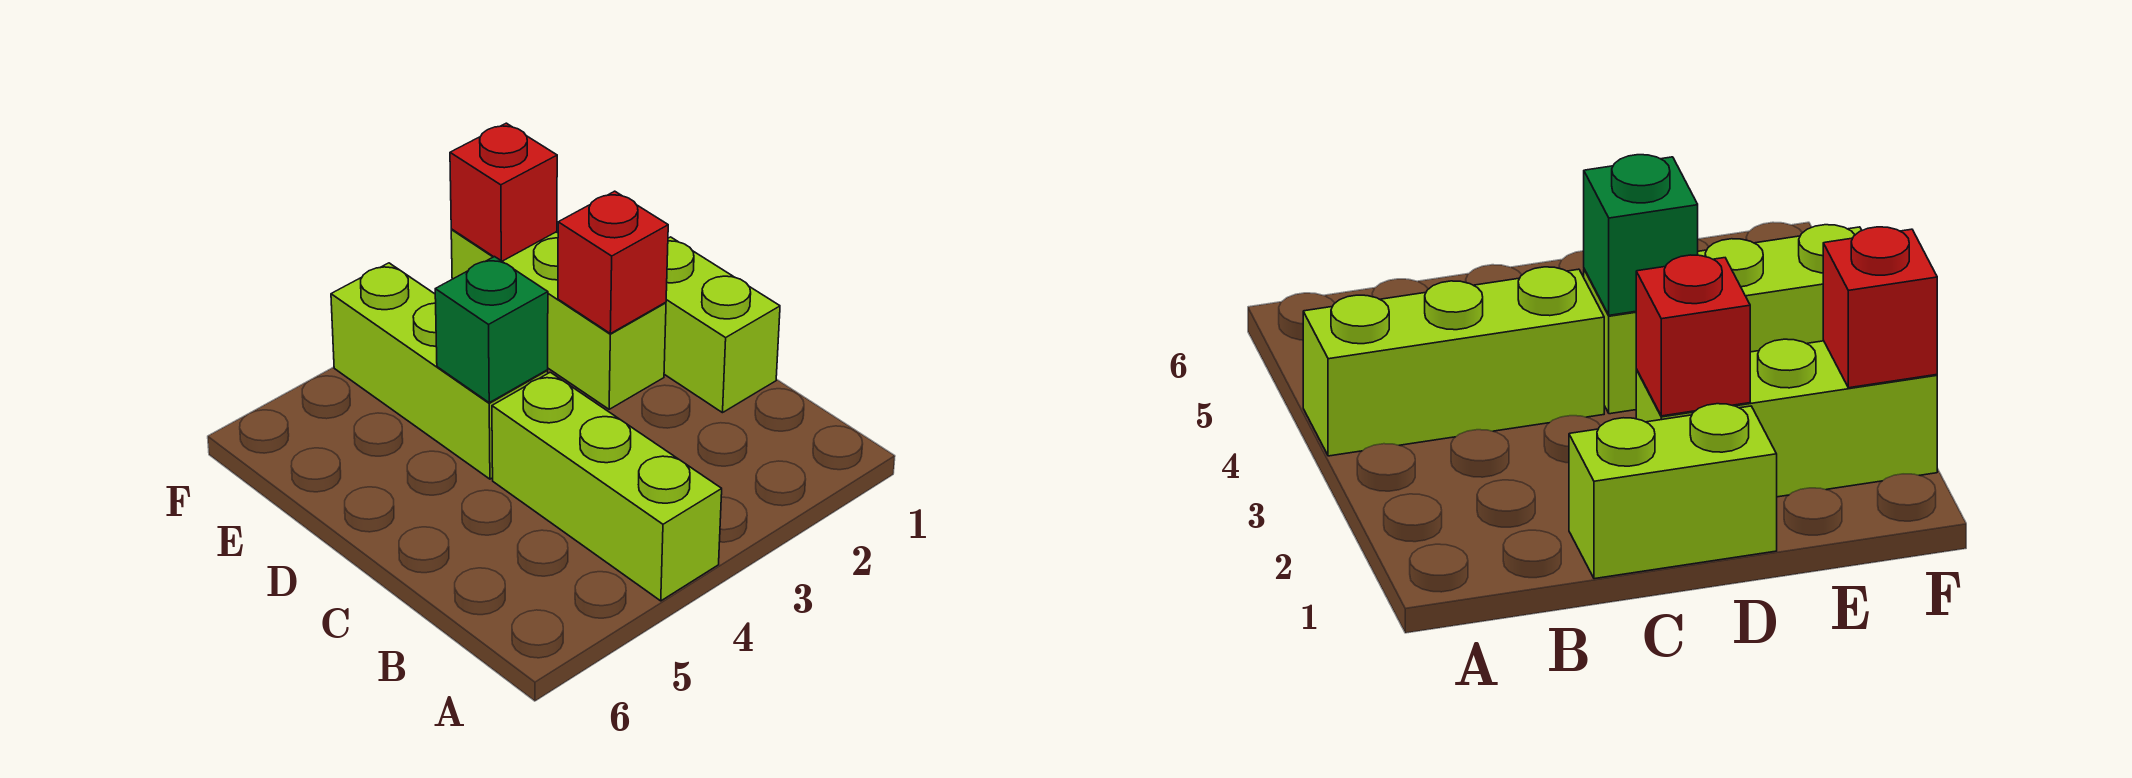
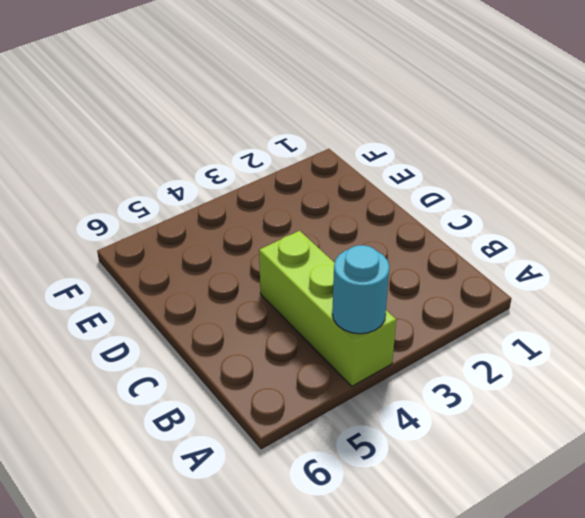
cyan round brick A4 level 2 -> none
none -> lime brick C1:D1 level 1
none -> lime brick D2:F2 level 1

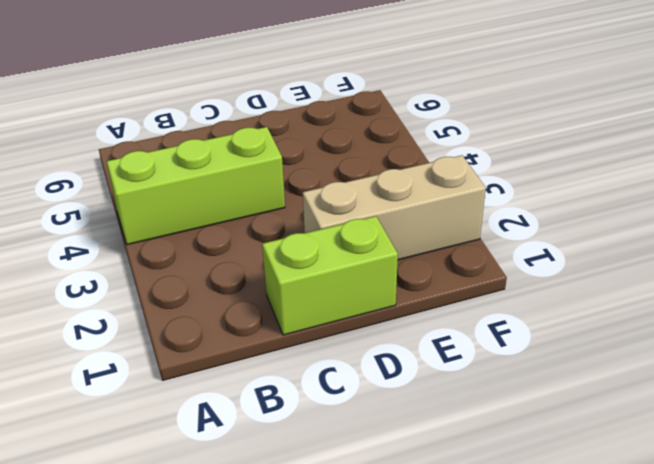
tan brick D2:F2 level 1 -> lime brick D2:F2 level 1
none -> lime brick D4:F4 level 1
none -> red brick D2 level 2

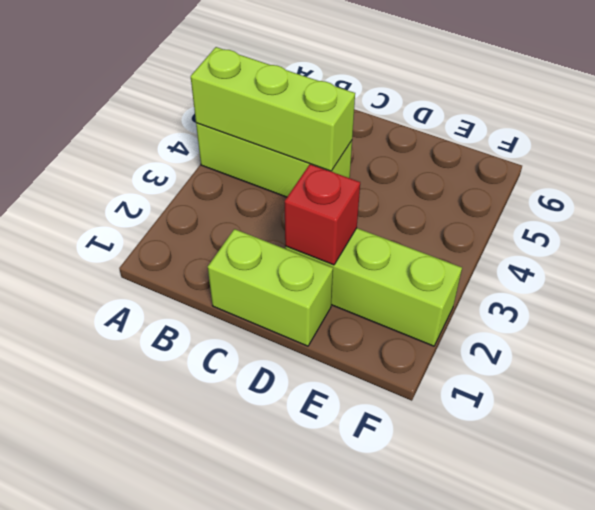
lime brick A4:C4 level 2 -> lime brick D4:F4 level 1
none -> green brick D4 level 2
none -> red brick F2 level 2

